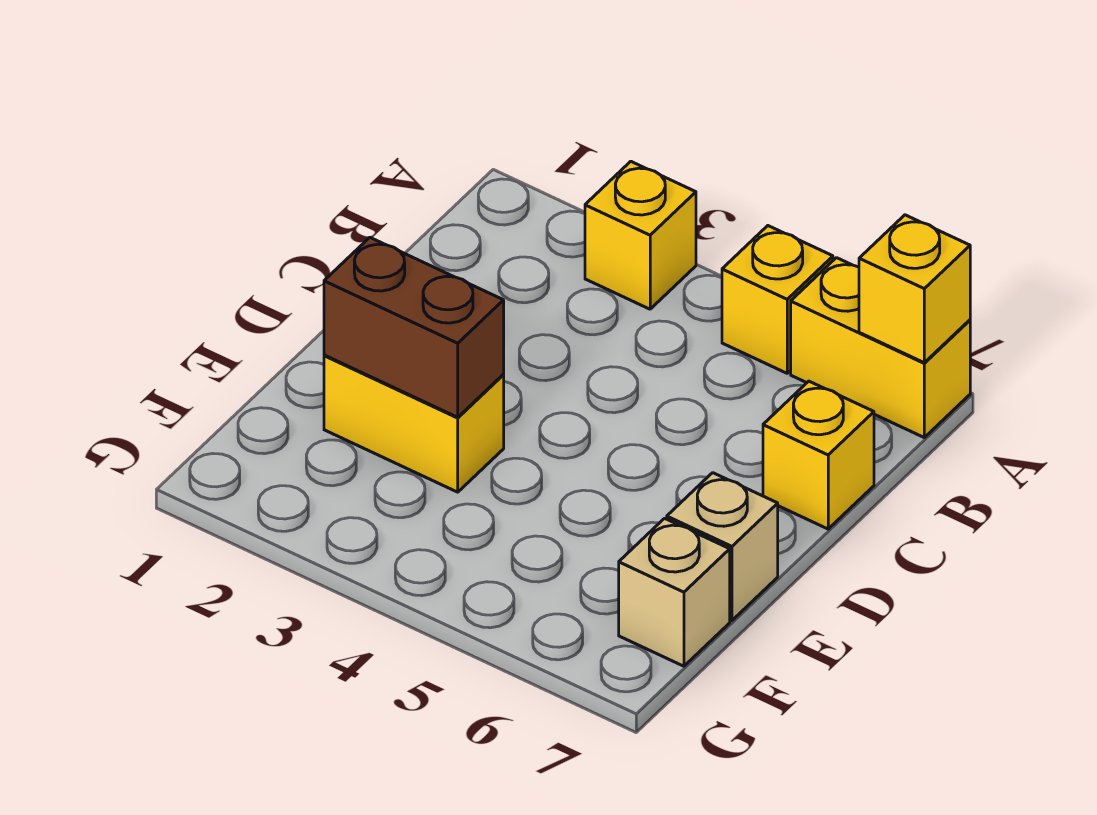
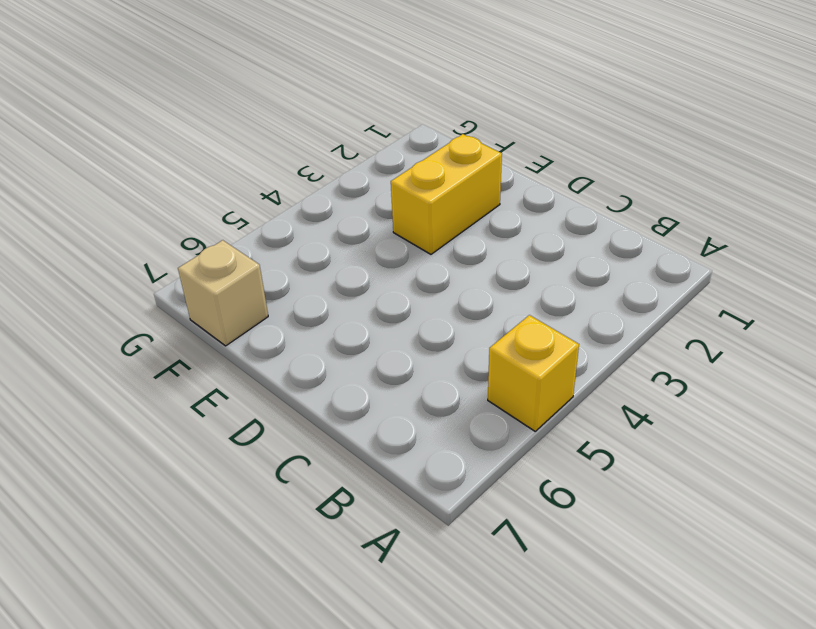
none -> yellow brick A3 level 1
none -> yellow brick A6:A7 level 1

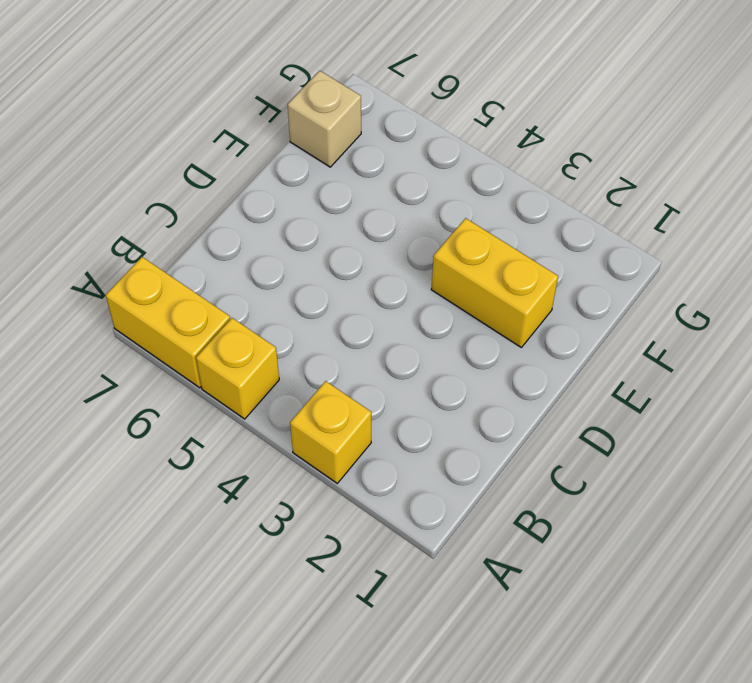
none -> yellow brick C7 level 1
none -> tan brick E7 level 1

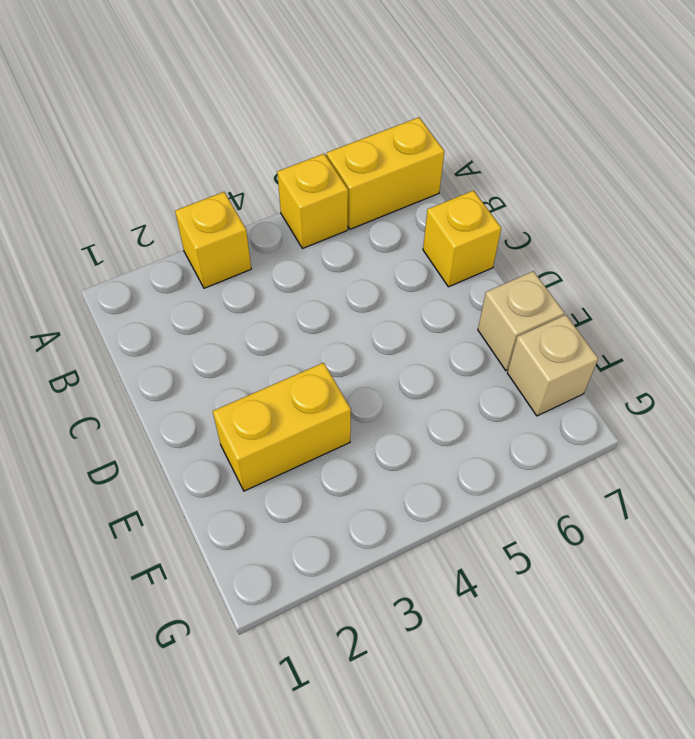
none -> yellow brick A7 level 2
none -> brown brick E2:E3 level 2

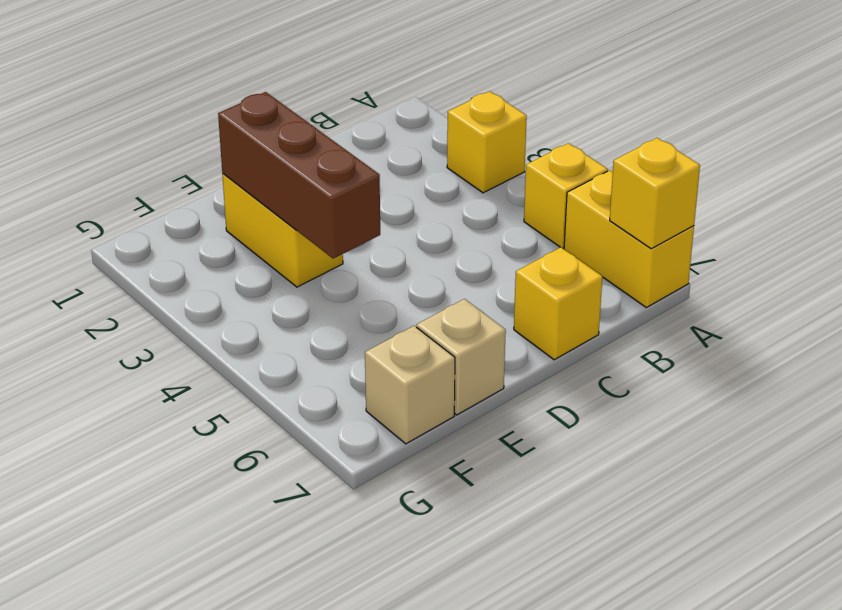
brown brick E2:E4 level 2 -> brown brick E2:E3 level 2

